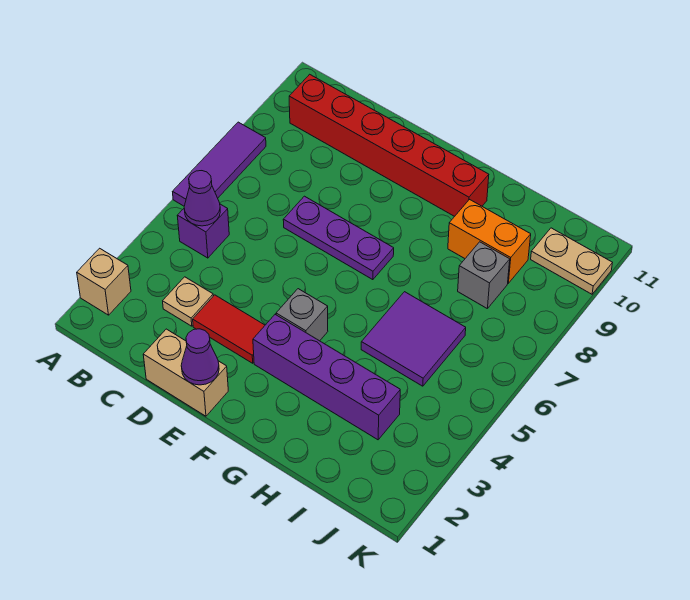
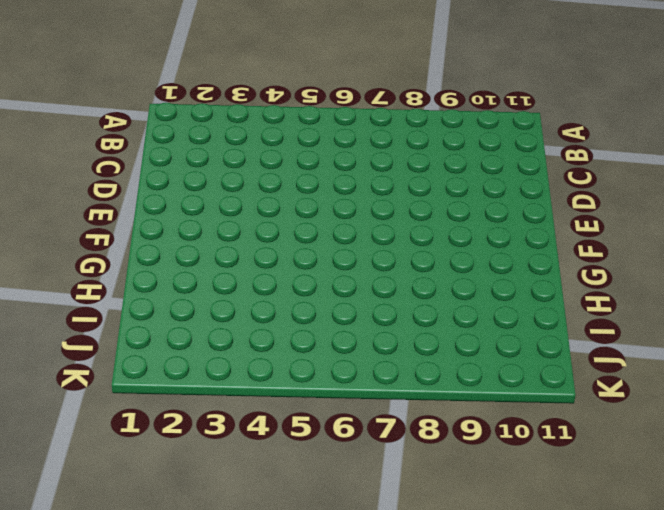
none -> tan brick A2 level 1
none -> purple tile A6:A8 level 1
none -> purple brick B5 level 1

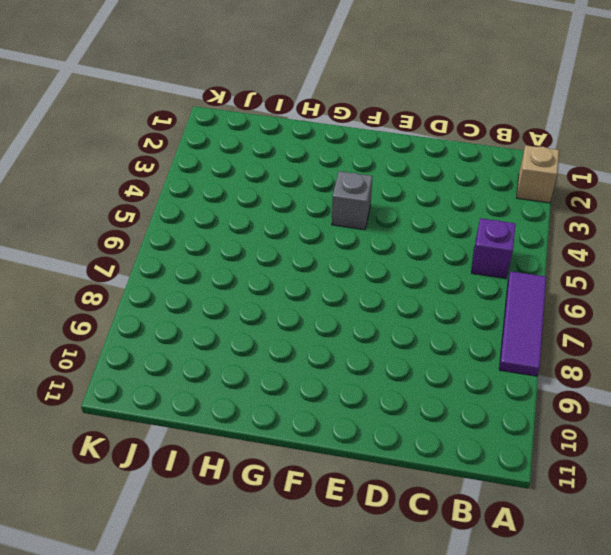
none -> red brick B10:G10 level 1
none -> tan plate C3 level 1
none -> tan brick D1:E1 level 1

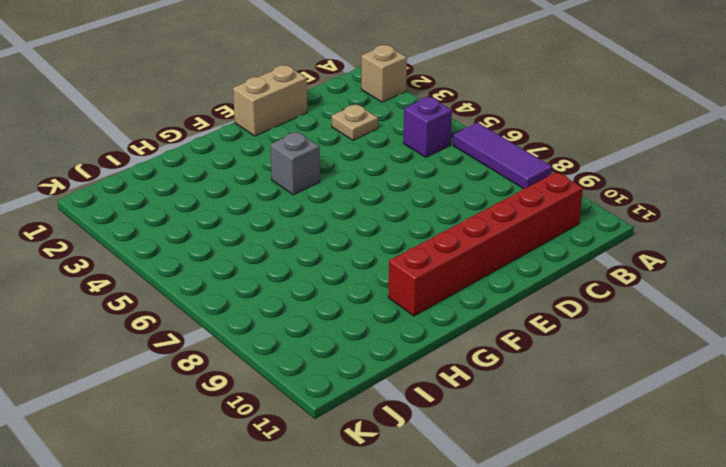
none -> red tile D3:E3 level 1
none -> purple plate D7:F7 level 1
none -> purple brick F3:I3 level 1

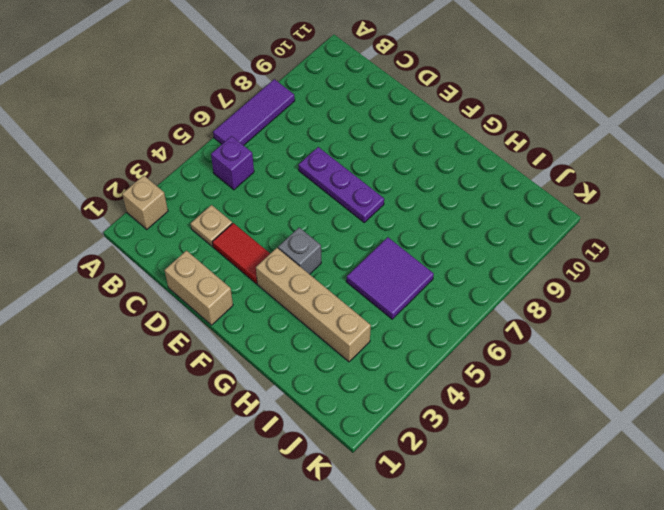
tan brick F3:I3 level 1 -> purple brick F3:I3 level 1
none -> red brick B10:G10 level 1
none -> orange brick H9:I9 level 1
none -> grey brick I8 level 1

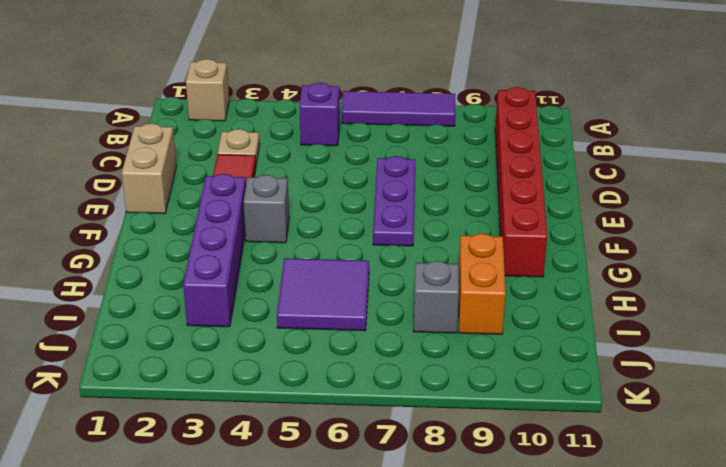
none -> tan plate J10:K10 level 1
none -> purple cone B5 level 2
none -> purple cone E1 level 2

